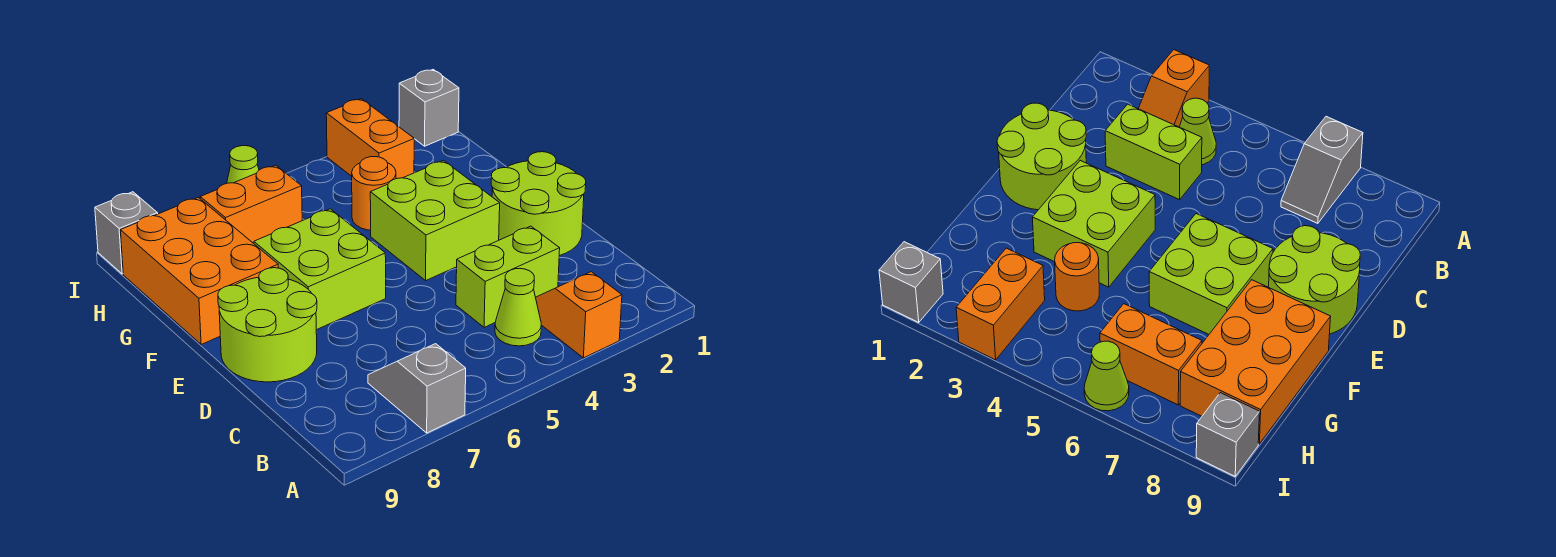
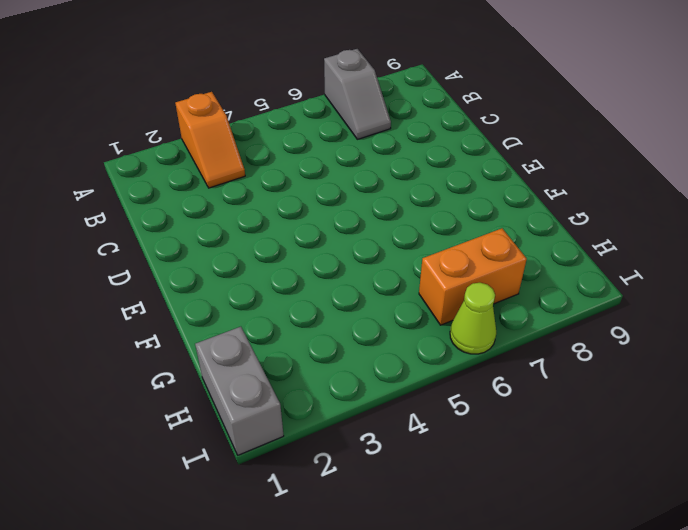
grey brick H1:I1 level 1 -> grey brick I1 level 1
none -> lime cone B4 level 1
none -> lime brick C3:C4 level 1
none -> lime round brick D1:E2 level 1

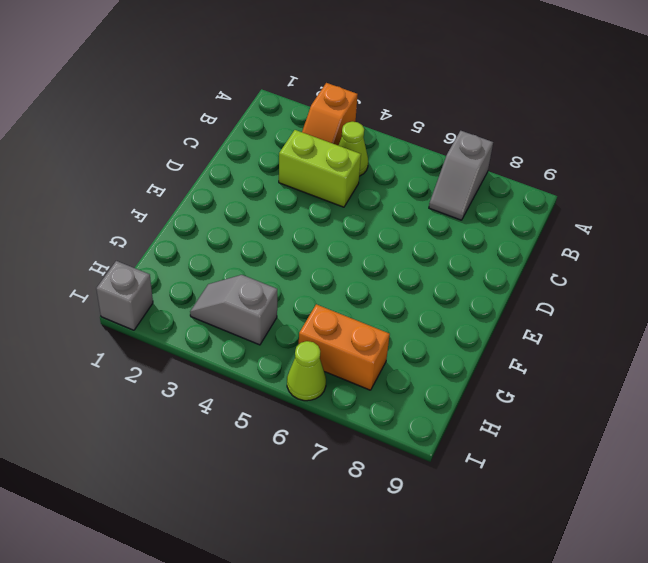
grey slope H3:H4 level 1 top 4 -> orange brick H3:I3 level 1
none -> lime round brick D1:E2 level 1
none -> lime round brick D8:E9 level 1
none -> lime brick E3:F4 level 1

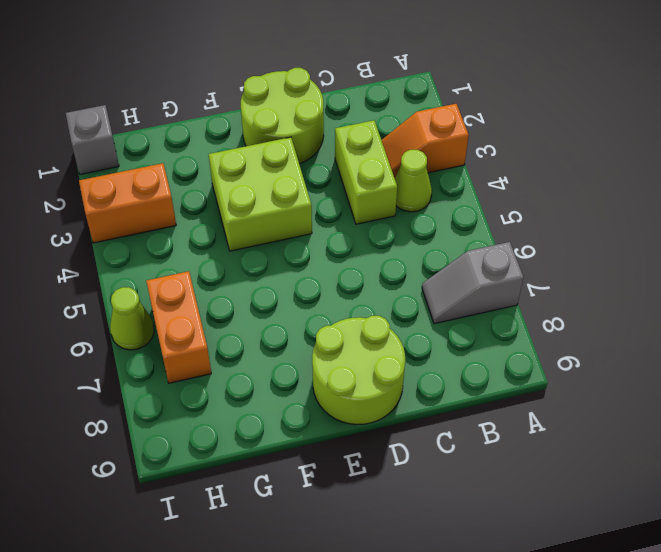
none -> lime brick E6:F7 level 1
none -> orange brick F8:H9 level 1
none -> orange round brick G4 level 1

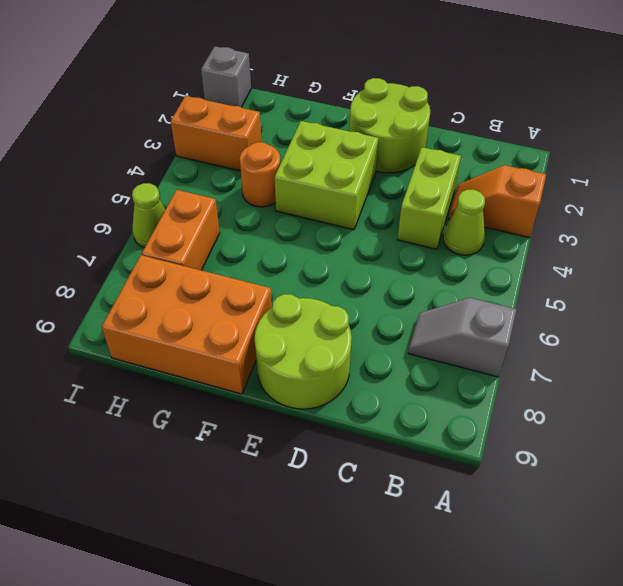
none -> lime brick E6:F7 level 1
none -> grey brick I9 level 1

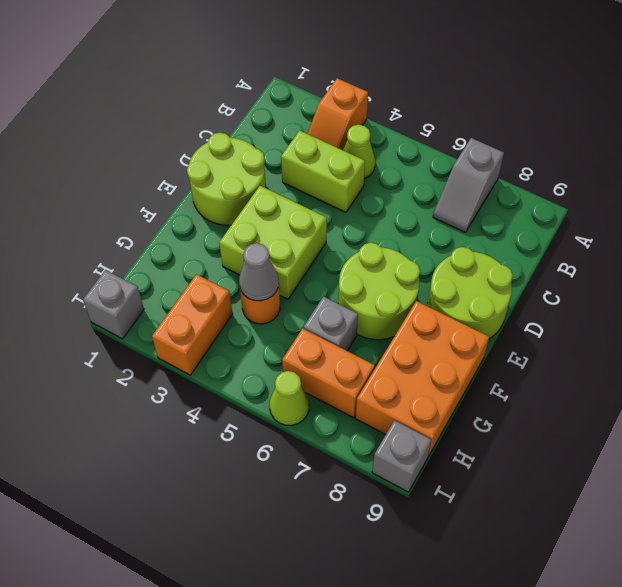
lime round brick E6:F7 level 1 -> lime brick E6:F7 level 1
grey cone G4 level 2 -> none
grey brick G6 level 1 -> none

